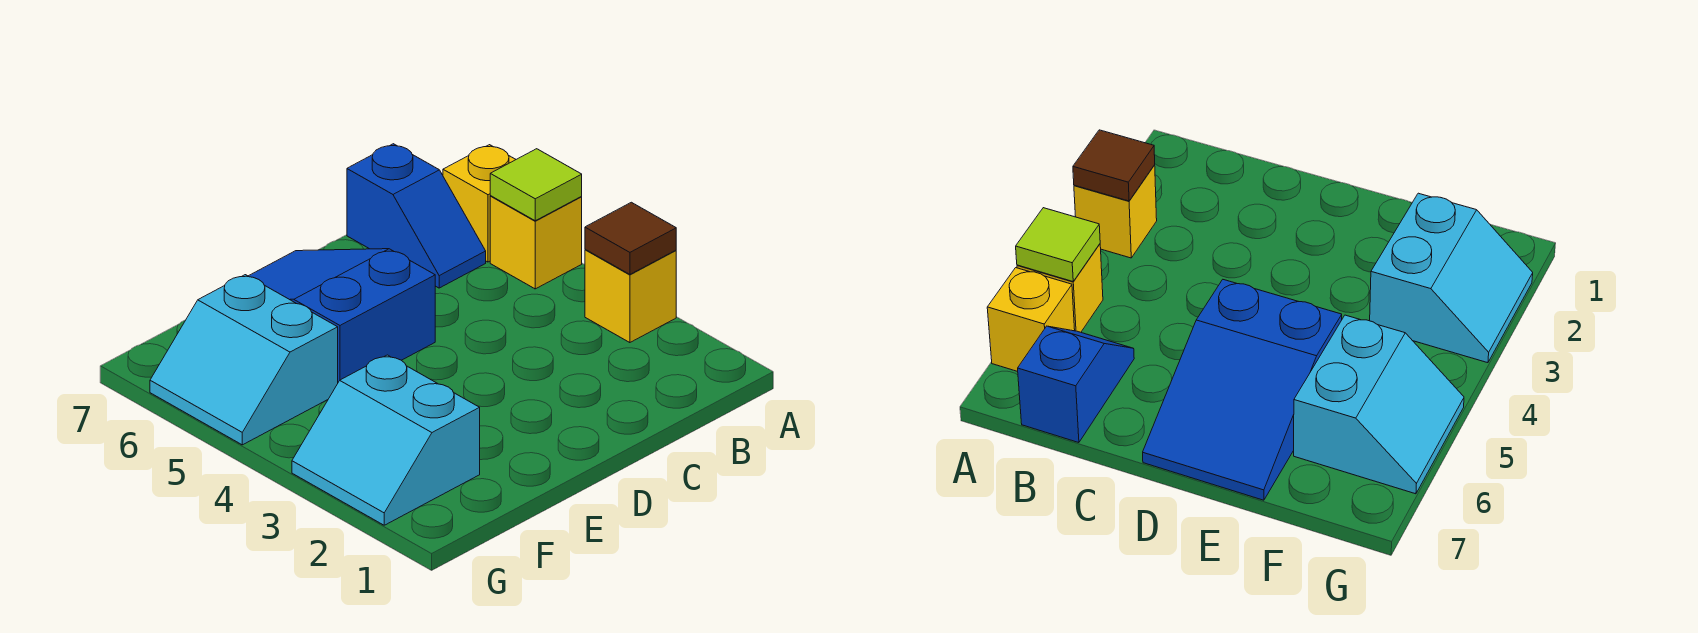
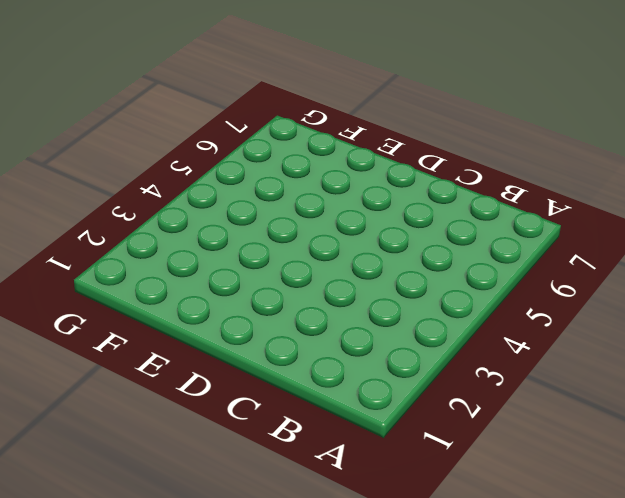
none -> yellow brick A3 level 1
none -> yellow brick A5 level 1

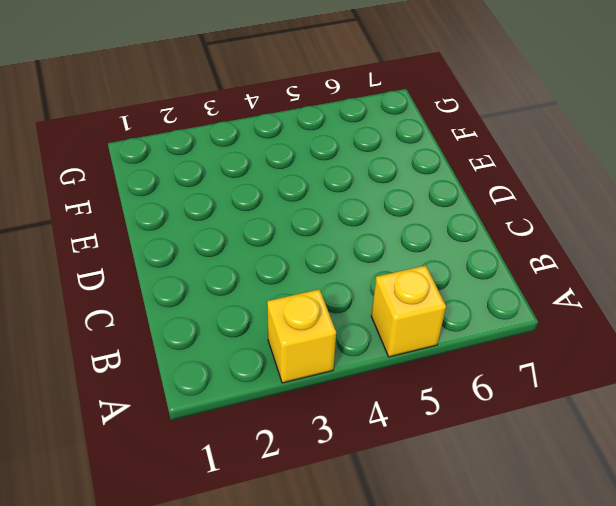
none -> yellow brick A6 level 1
none -> blue slope B6:B7 level 1 top 7

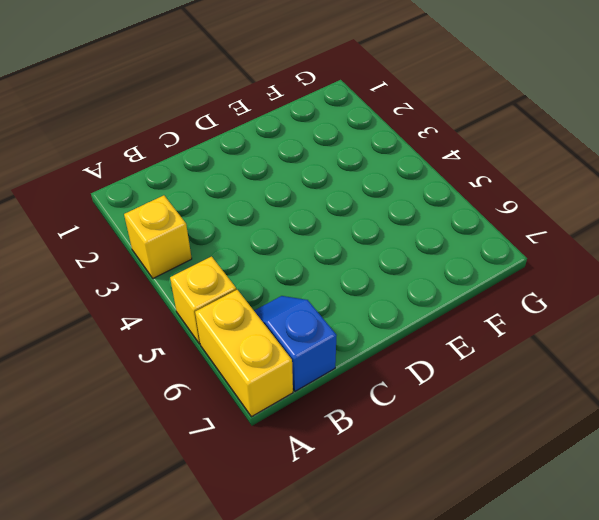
yellow brick A6:A7 level 1 -> yellow brick A6 level 1
none -> blue slope D5:E7 level 1 top 5
none -> cyan slope F2:G3 level 1 top F

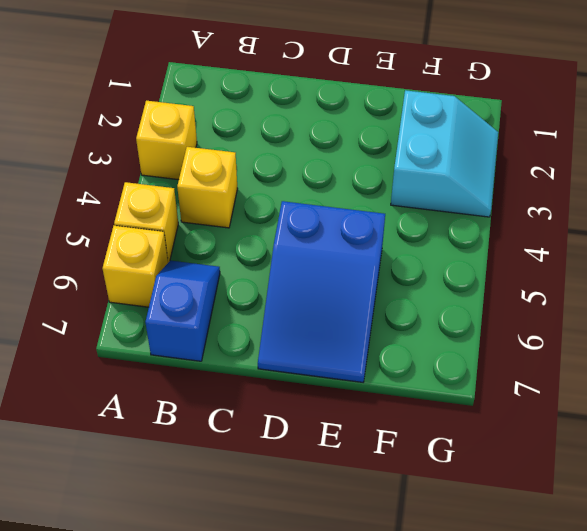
yellow brick B4 level 1 -> none
none -> cyan slope F5:G6 level 1 top F
none -> brown tile A3 level 2

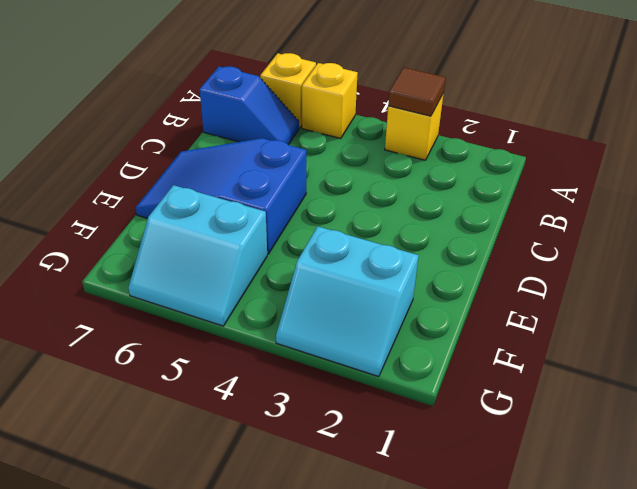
none -> lime tile A5 level 2

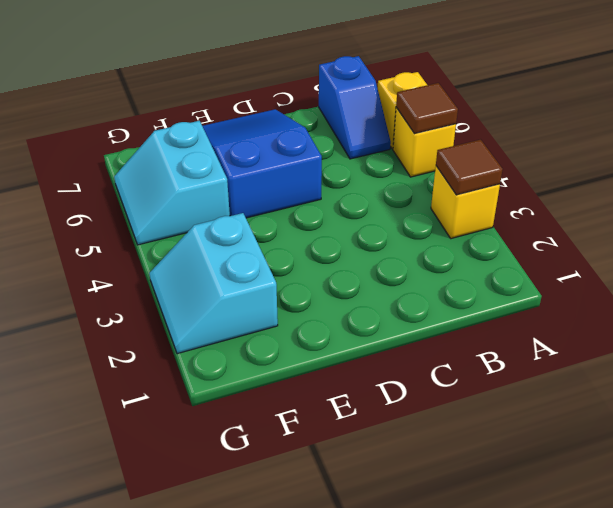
brown tile A5 level 2 -> lime tile A5 level 2

